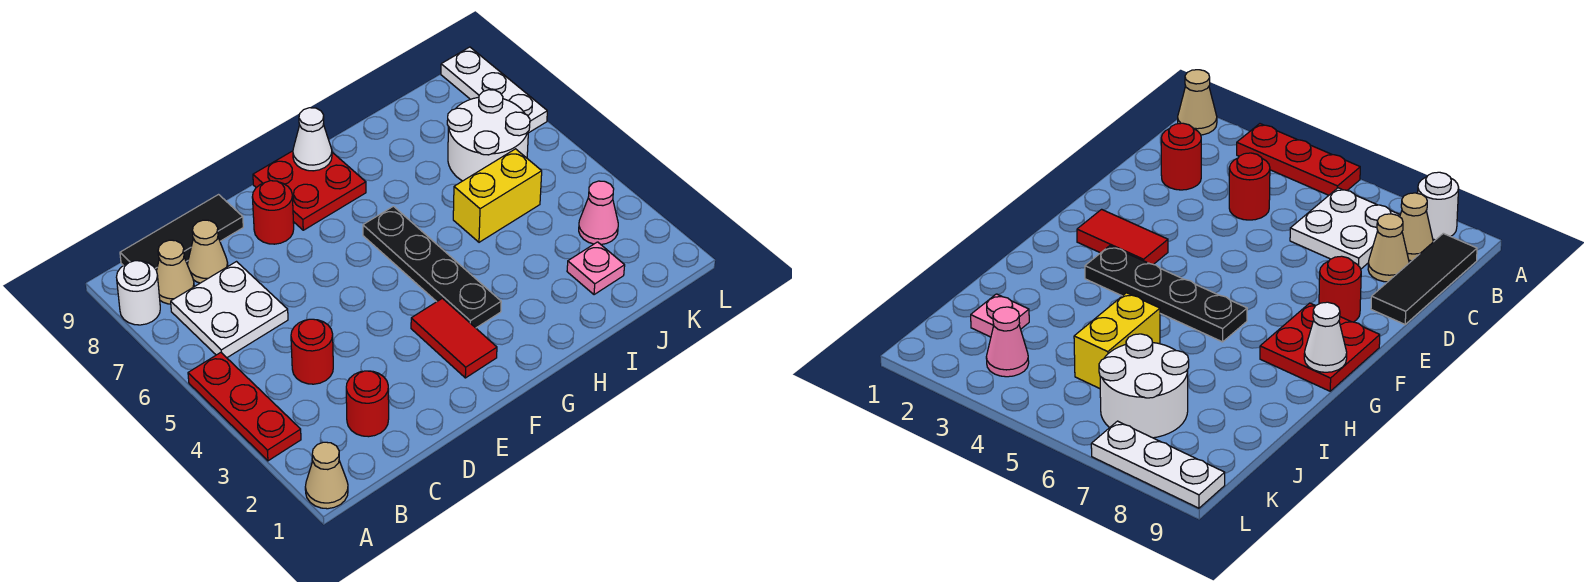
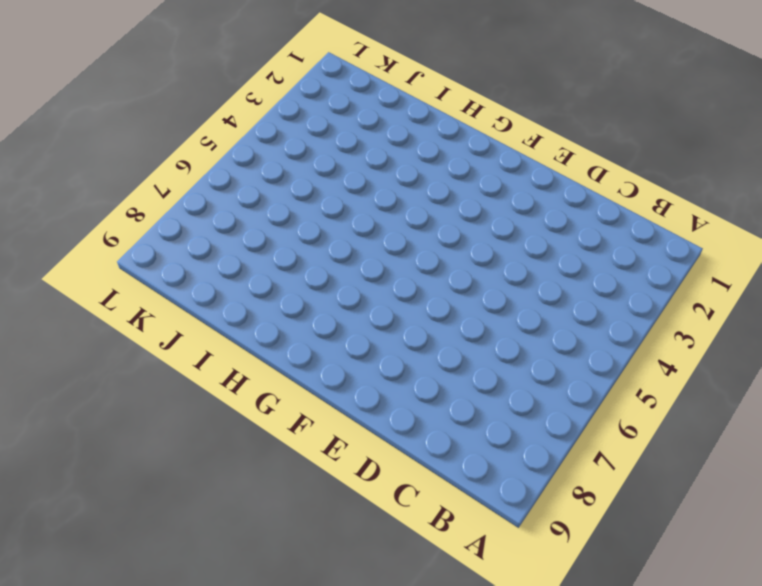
none -> tan cone A1 level 1
none -> red plate A3:A5 level 1
none -> white round brick A8 level 1

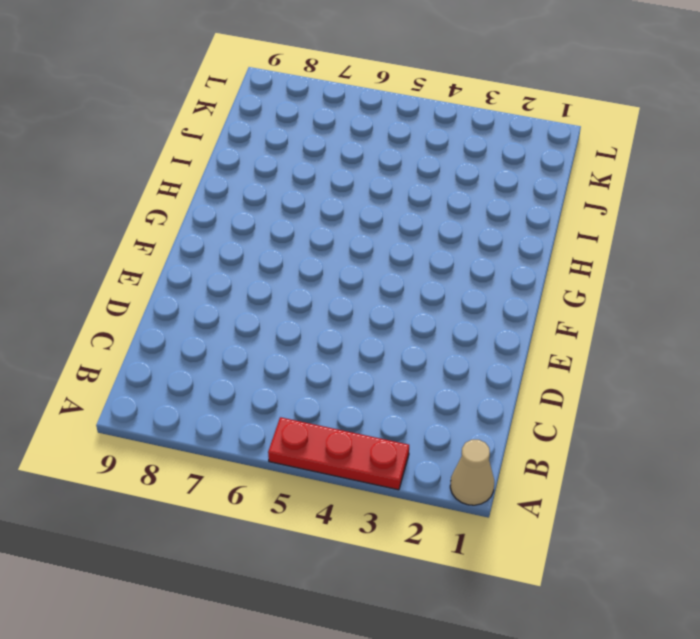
none -> white round brick A8 level 1
none -> white plate B6:C7 level 1
none -> tan cone B8 level 1

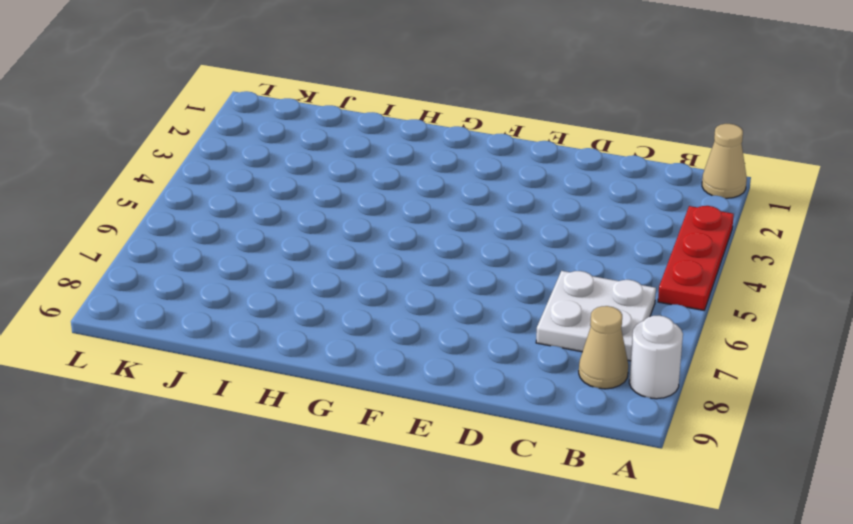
none -> black tile B9:D9 level 1
none -> red round brick C2 level 1
none -> red round brick C4 level 1

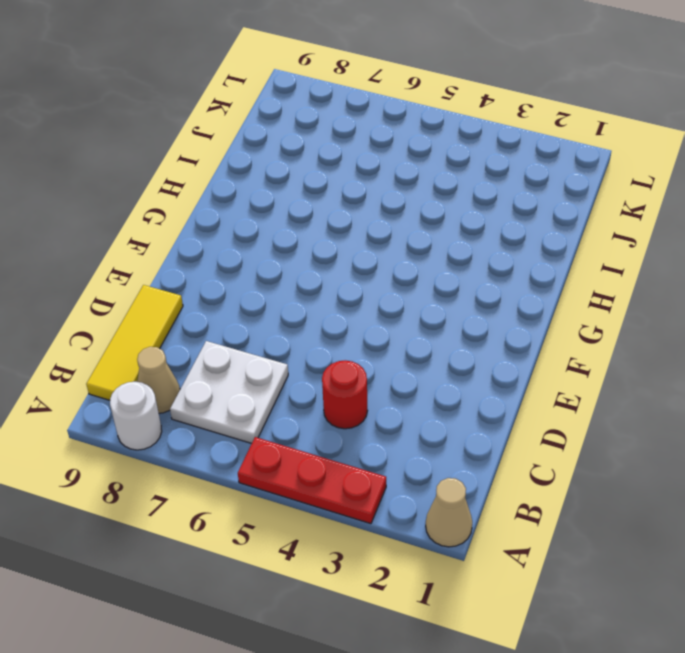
yellow tile B9:D9 level 1 -> black tile B9:D9 level 1
none -> red round brick C2 level 1
none -> tan cone C8 level 1
none -> red round brick E8 level 1

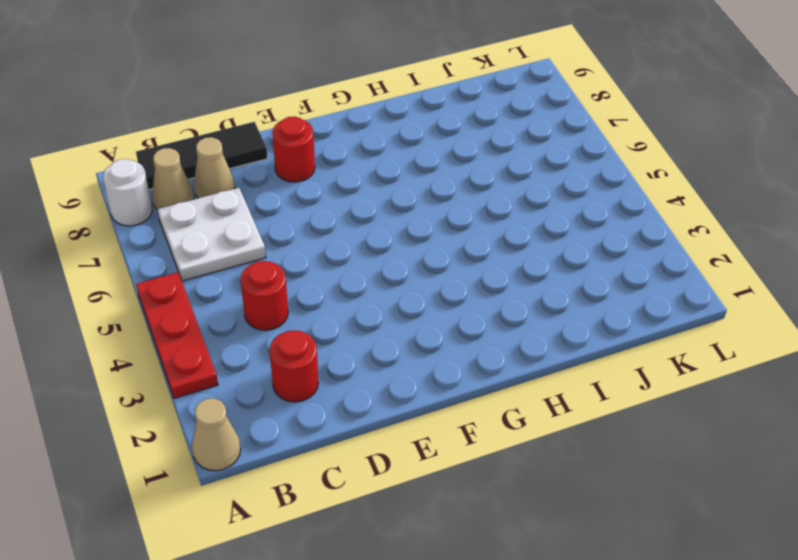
none -> red tile F2:F3 level 1
none -> red plate F8:G9 level 1
none -> black plate G3:G6 level 1

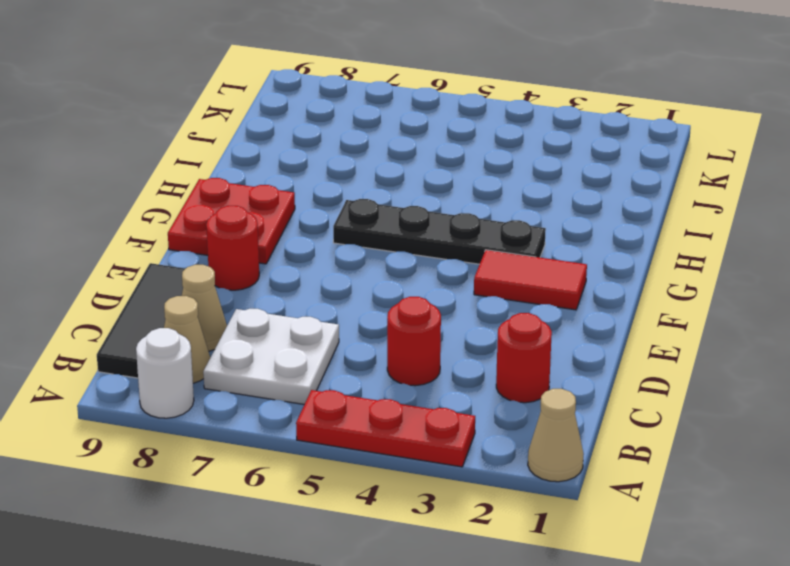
none -> yellow brick I5:J5 level 1
none -> pink plate J2 level 1
none -> white round brick J6:K7 level 1

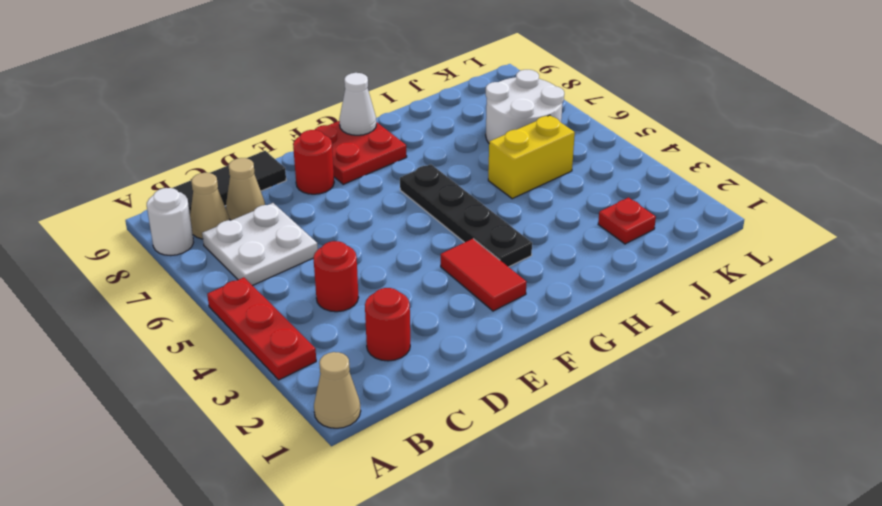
red plate J2 level 1 -> pink plate J2 level 1
none -> pink cone K3 level 1
none -> white plate L7:L9 level 1

